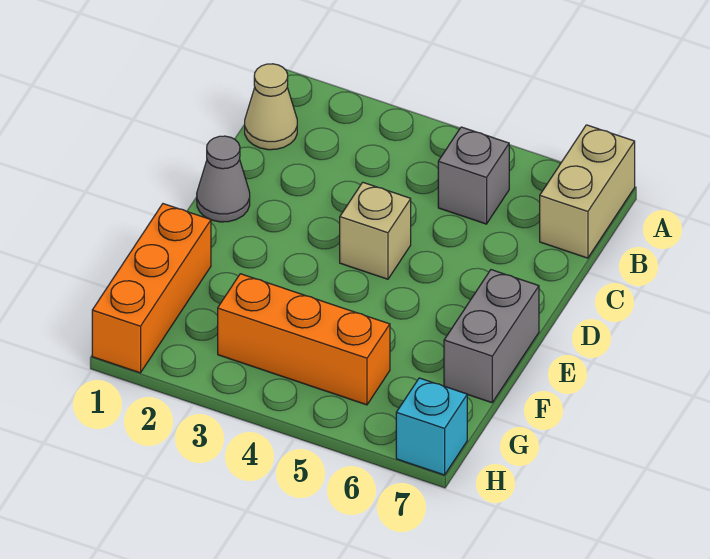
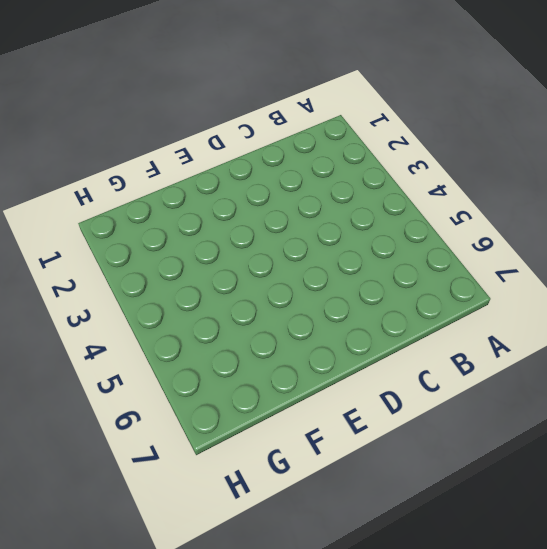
none -> tan brick A7:B7 level 1
none -> tan cone B1 level 1

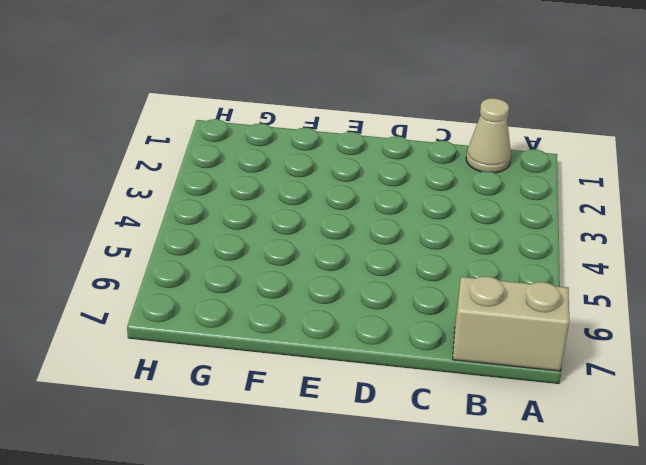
none -> grey brick B5 level 1
none -> grey cone D1 level 1

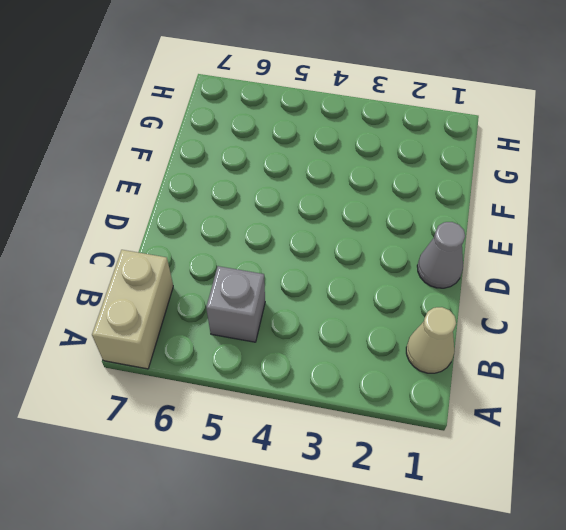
none -> tan brick D4 level 1
none -> grey brick E7:F7 level 1

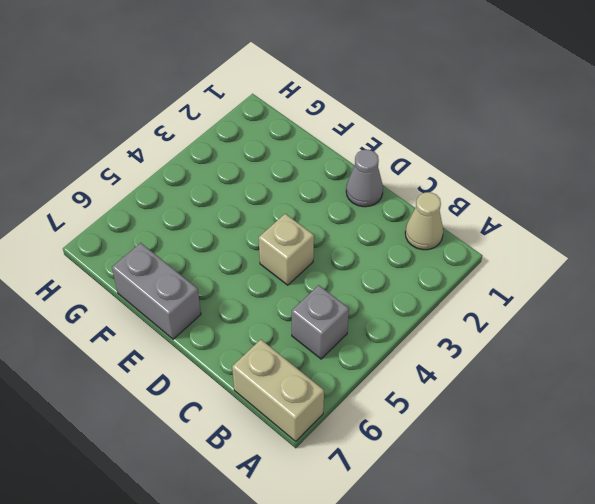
none -> orange brick F1:H1 level 1
none -> orange brick G3:G5 level 1

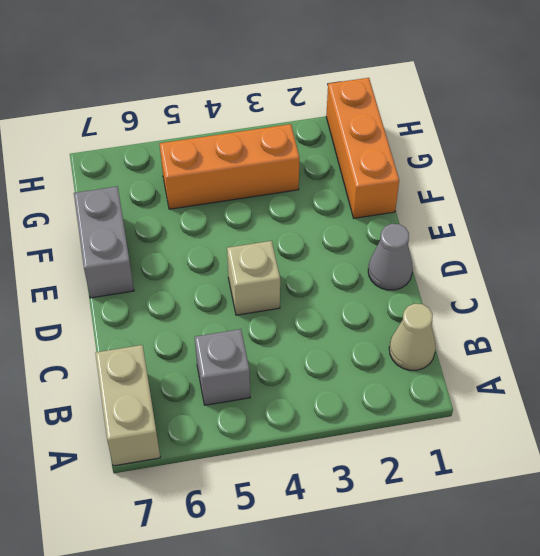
none -> cyan brick H7 level 1

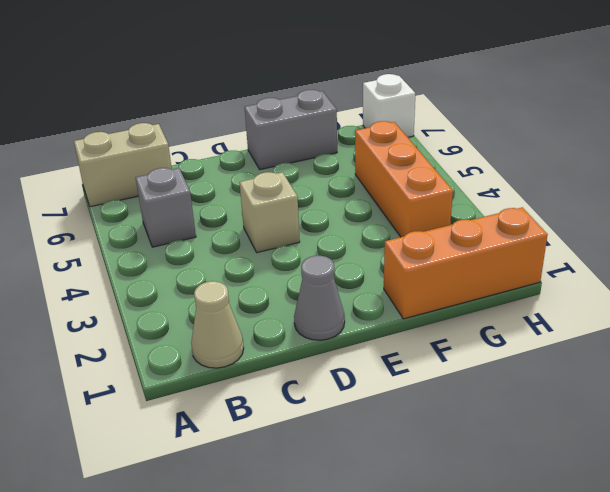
white brick H7 level 1 -> cyan brick H7 level 1

